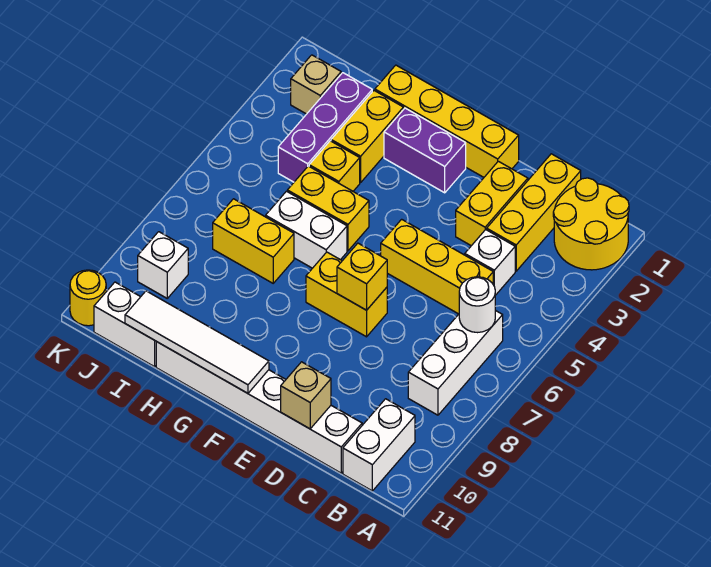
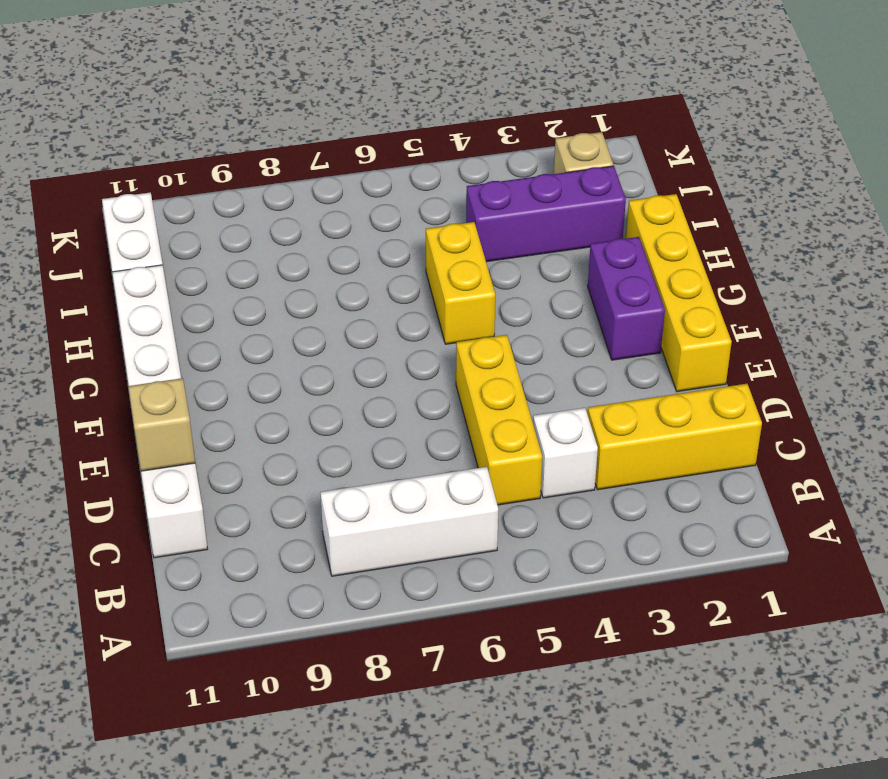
none -> yellow round brick A1:B2 level 1
none -> white brick B10:B11 level 1
none -> yellow brick D2:D3 level 1

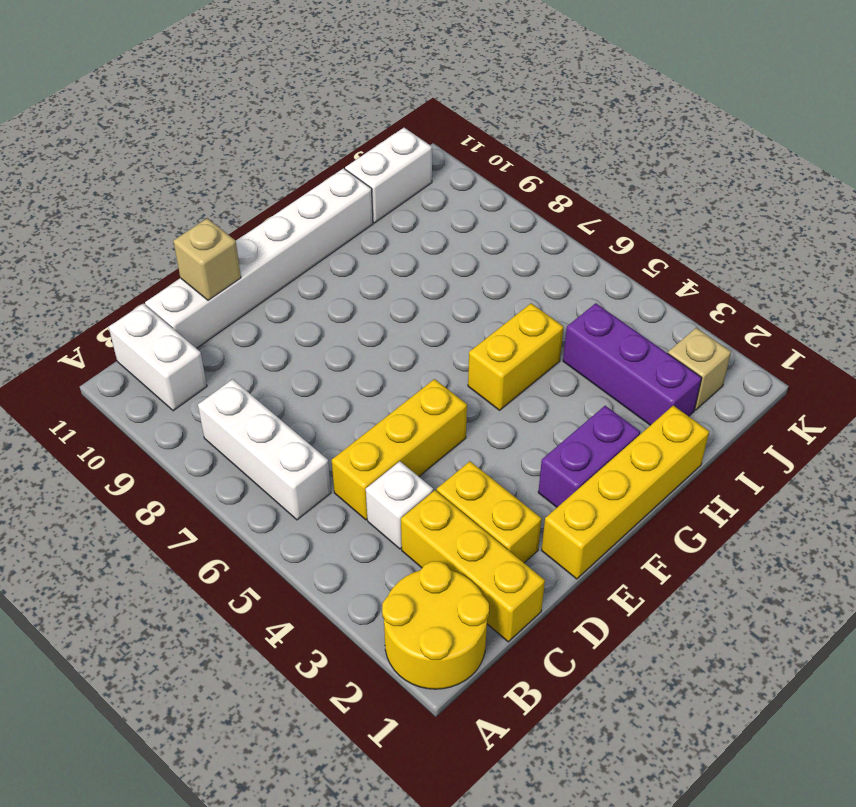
none -> yellow brick E7:F7 level 1
none -> white brick G6:H6 level 1
none -> yellow brick H2:H3 level 1

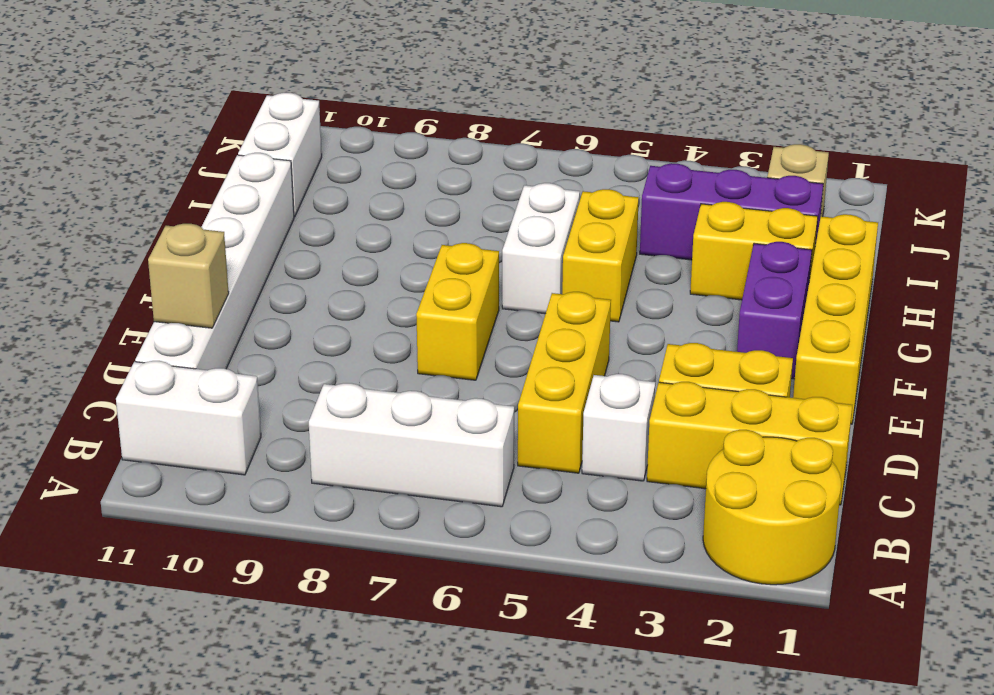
none -> yellow brick H4 level 1
none -> yellow brick H7:I7 level 1
none -> white brick J9 level 1

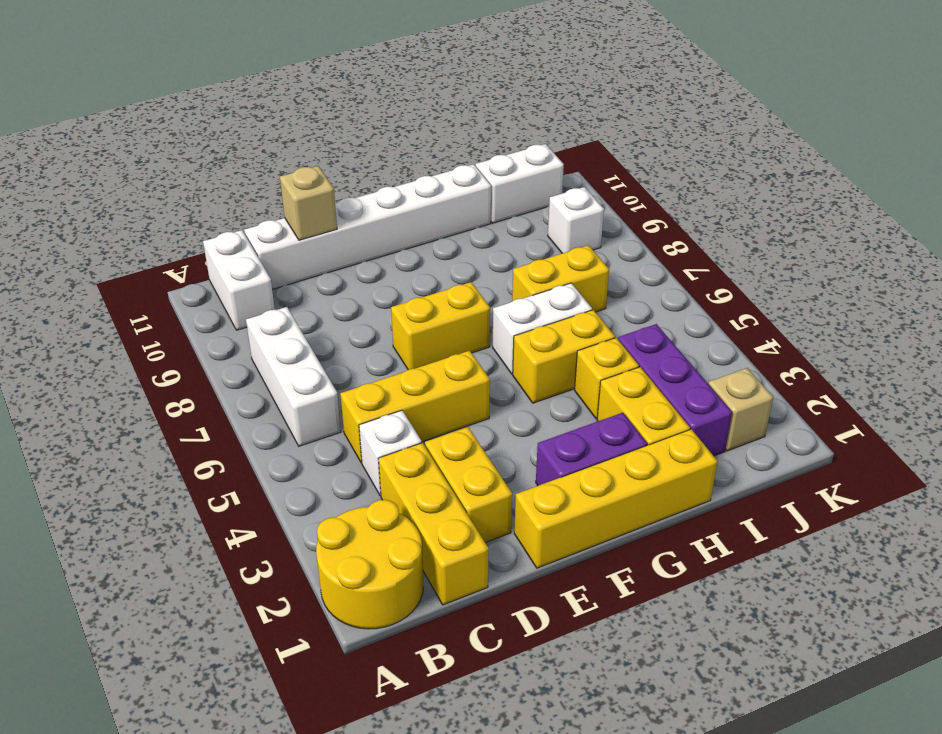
none -> yellow round brick K11 level 1
none -> white round brick B6 level 2
none -> yellow brick E7 level 2

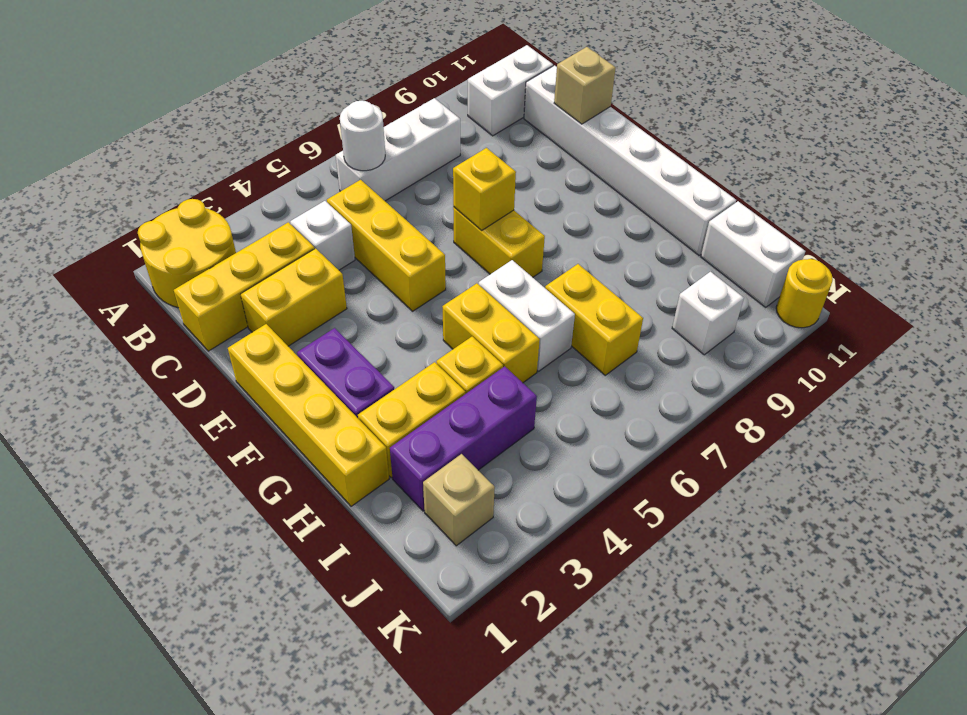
none -> white tile F11:I11 level 2

